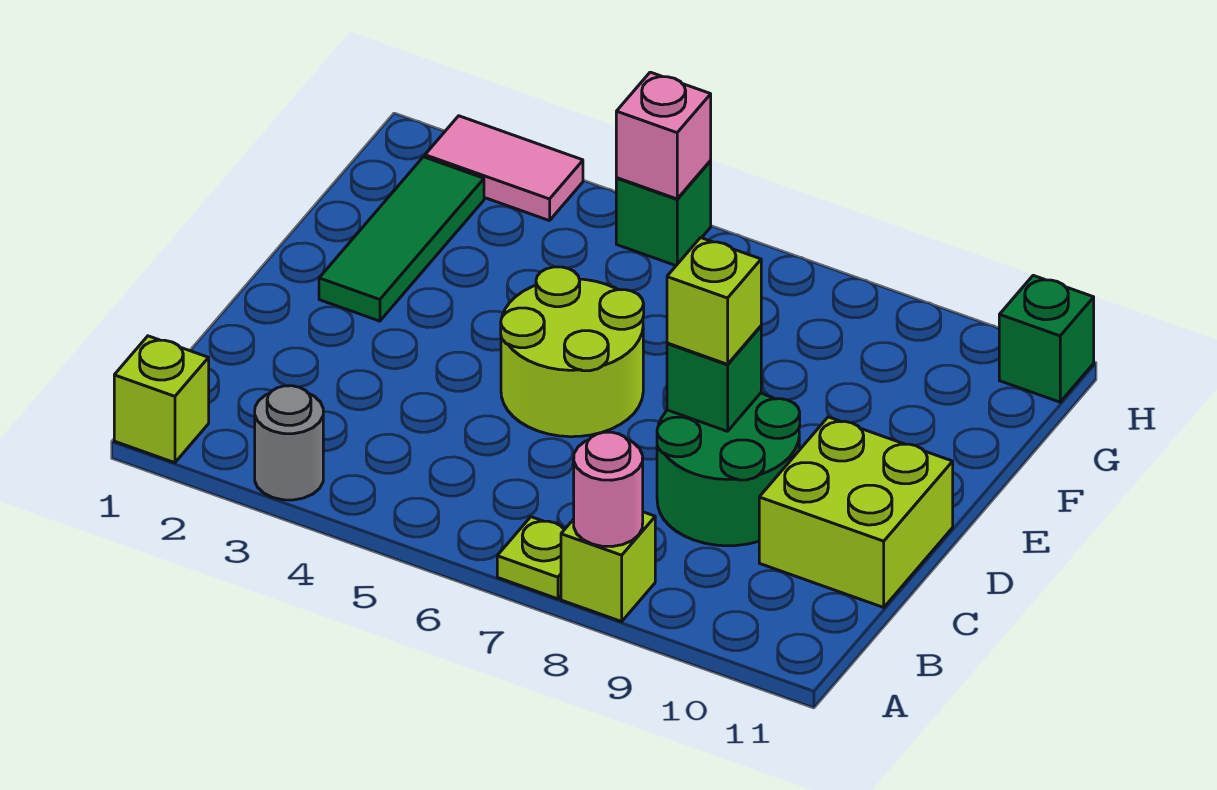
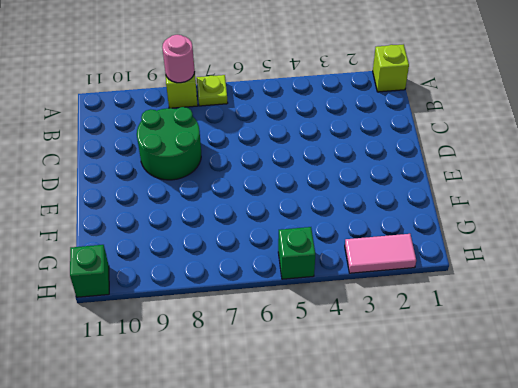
none -> grey round brick A3 level 1
none -> lime brick C10:D11 level 1
none -> lime round brick D5:E6 level 1

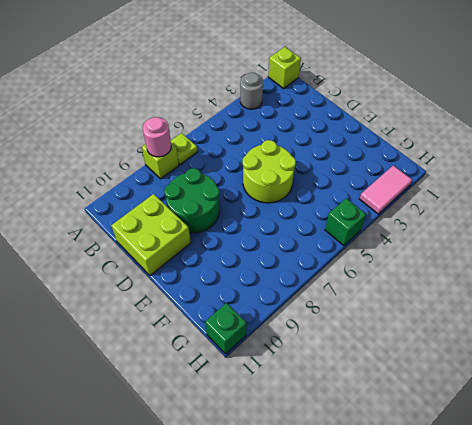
none -> green tile E2:G2 level 1
none -> green brick D8 level 2
none -> pink brick H5 level 2

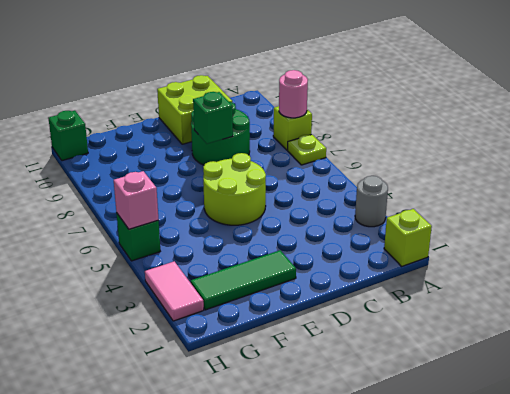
none -> lime brick D8 level 3

